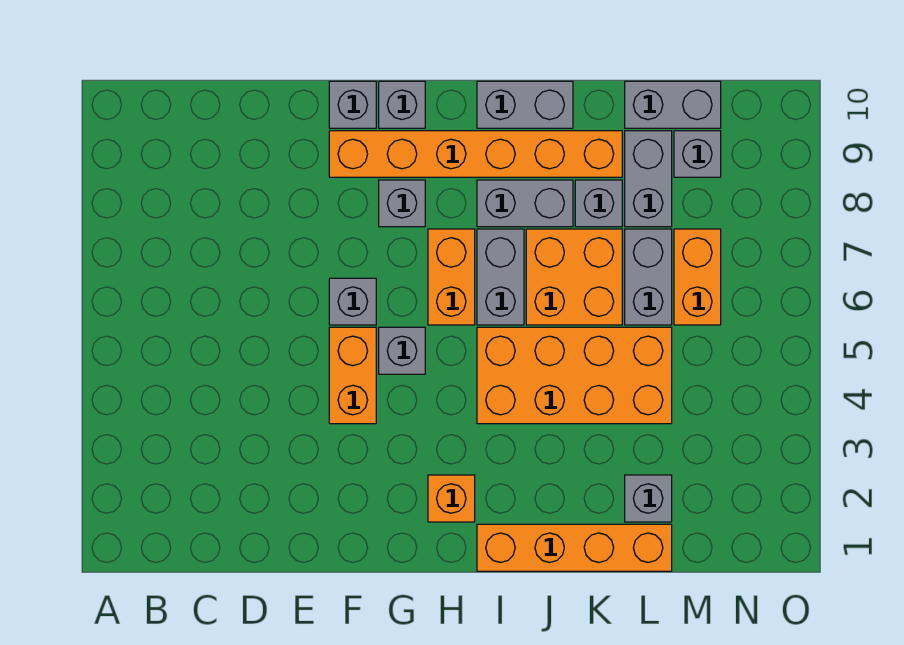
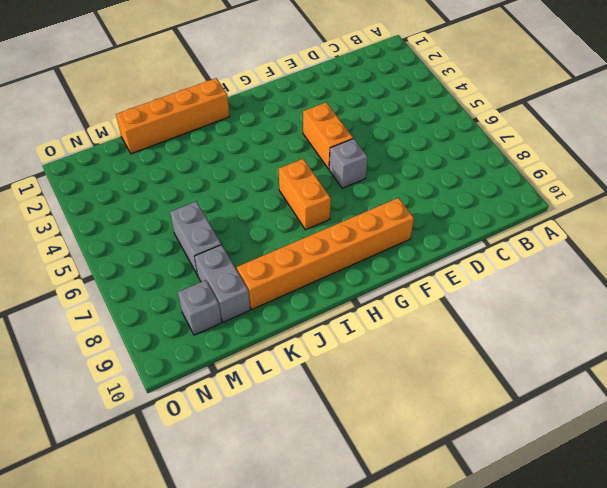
none -> grey brick F10 level 1
none -> grey brick G5 level 1
none -> grey brick G8 level 1

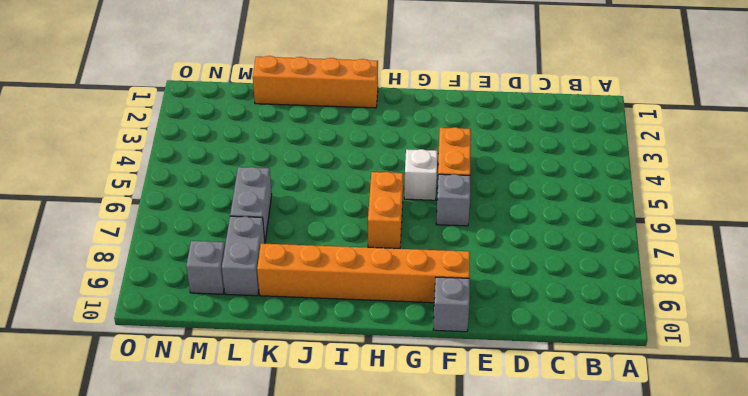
white brick G5 level 1 -> grey brick G5 level 1
none -> grey brick G8 level 1
none -> grey brick G10 level 1
none -> orange brick H2 level 1

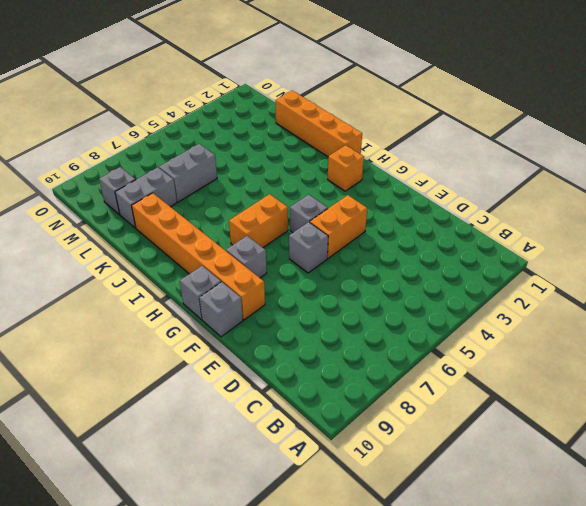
none -> orange brick I4:L5 level 1
none -> grey brick I6:I7 level 1
none -> grey brick I8:J8 level 1

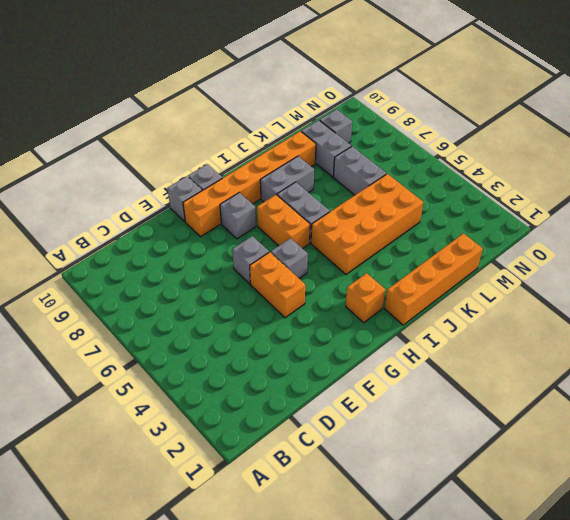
none -> grey brick I10:J10 level 1
none -> orange brick J6:K7 level 1
none -> grey brick K8 level 1

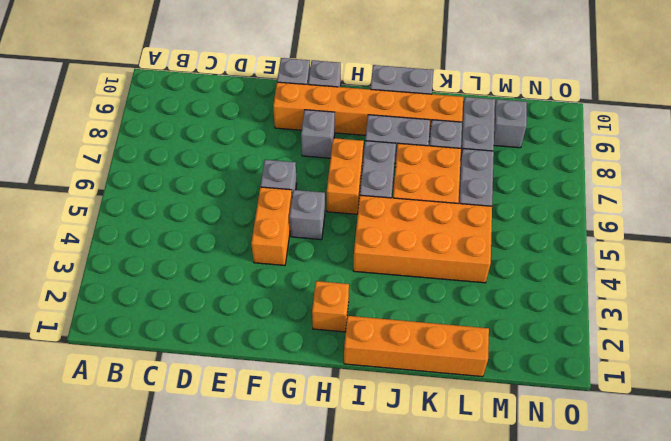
none -> grey brick L2 level 1
none -> grey brick L10:M10 level 1
none -> orange brick M6:M7 level 1

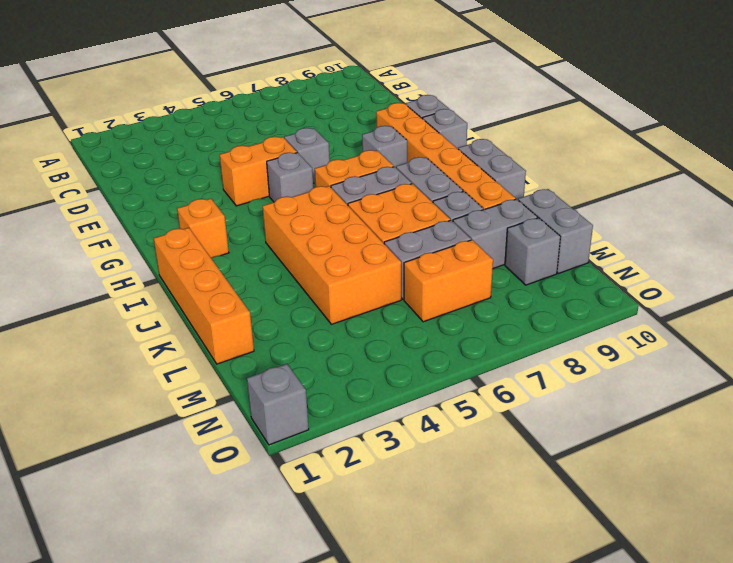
grey brick O1 level 1 -> grey brick L2 level 1

